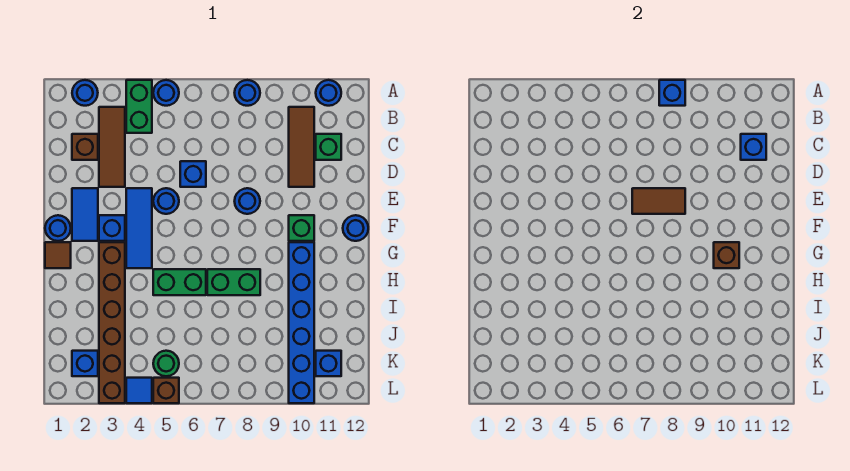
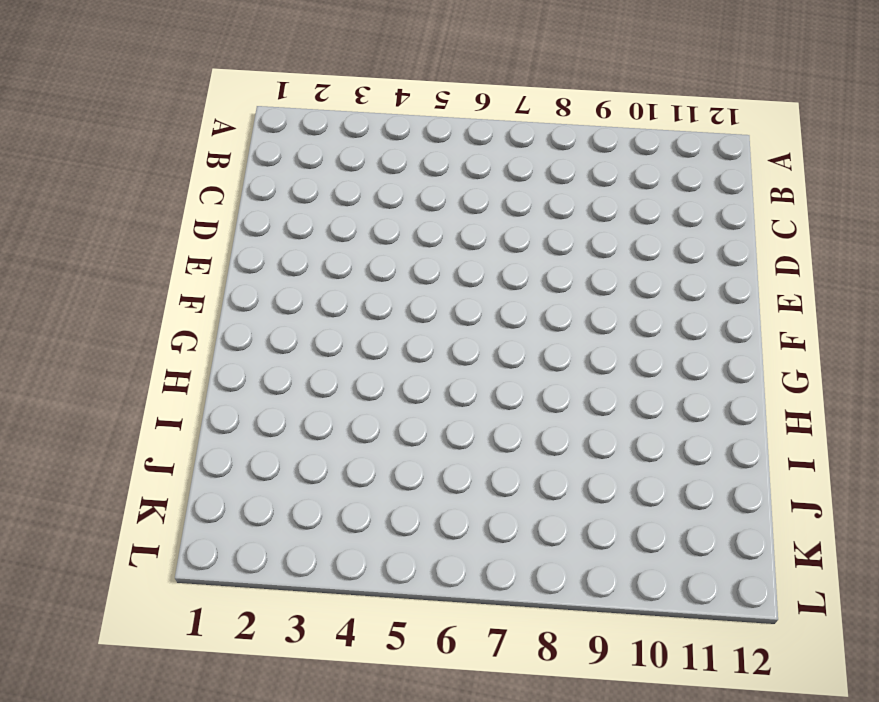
none -> blue round brick A2 level 1
none -> green brick A4:B4 level 1
none -> blue round brick A5 level 1
none -> blue round brick A8 level 1

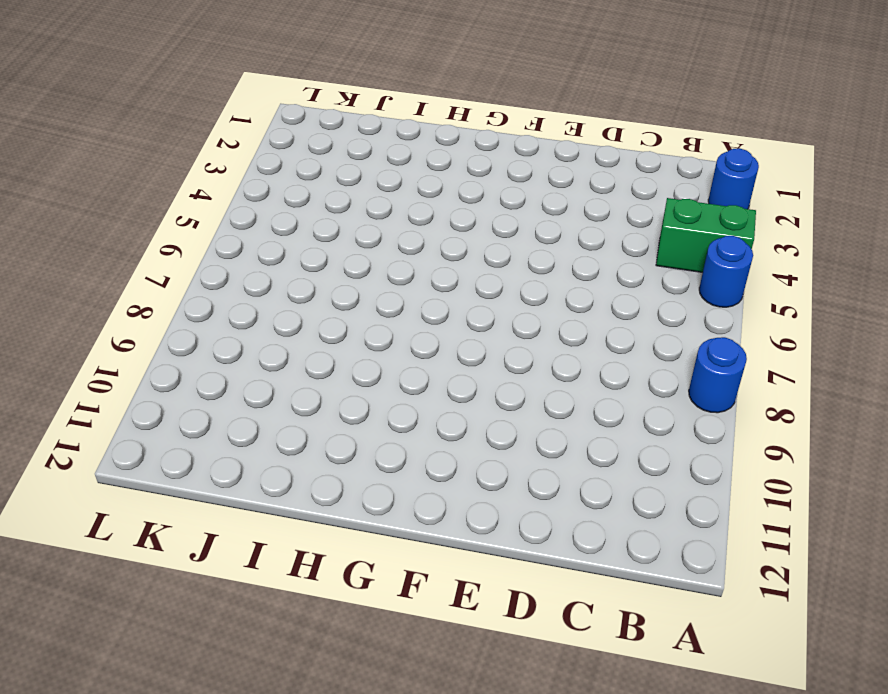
none -> blue round brick A11 level 1
none -> brown tile B3:D3 level 1
none -> brown tile B10:D10 level 1
none -> brown brick C2 level 1

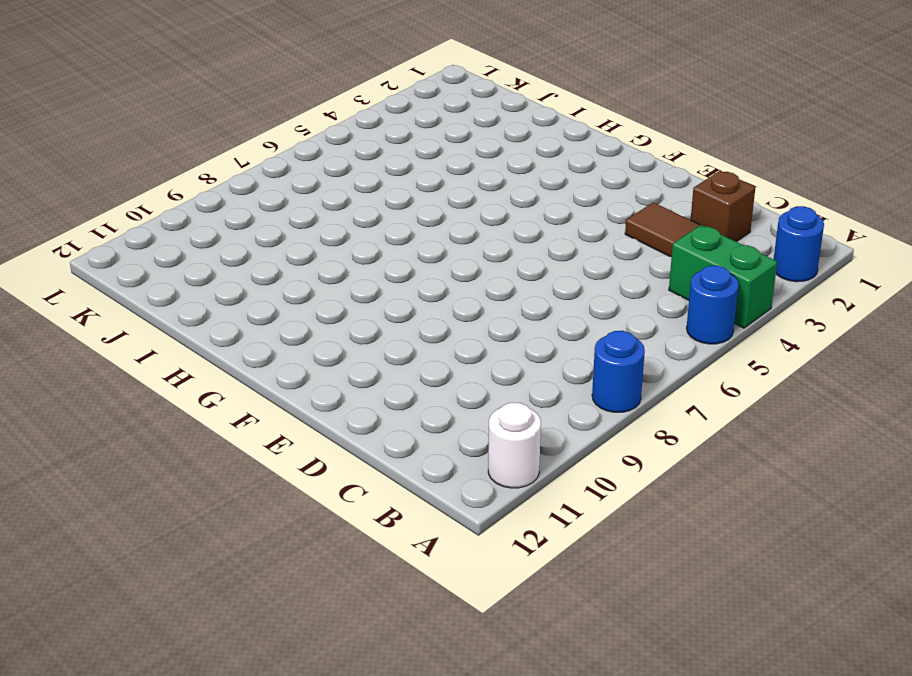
white round brick A11 level 1 -> blue round brick A11 level 1
none -> brown tile B10:D10 level 1
none -> green brick C11 level 1
none -> blue brick D6 level 1
none -> blue tile E2:F2 level 1

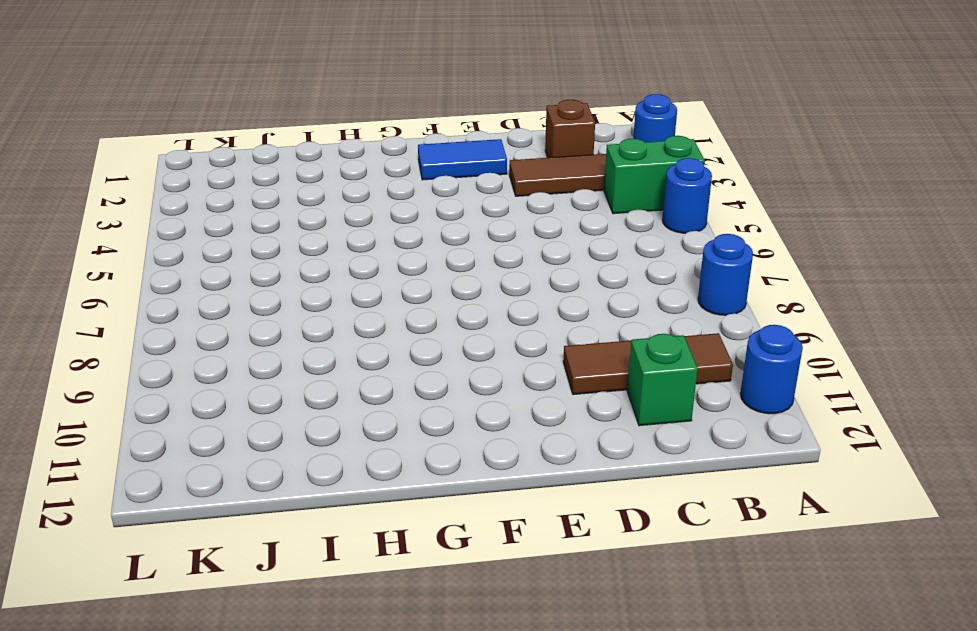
none -> blue brick D6 level 1
none -> blue tile E4:G4 level 1
none -> blue round brick E5 level 1
none -> blue round brick E8 level 1

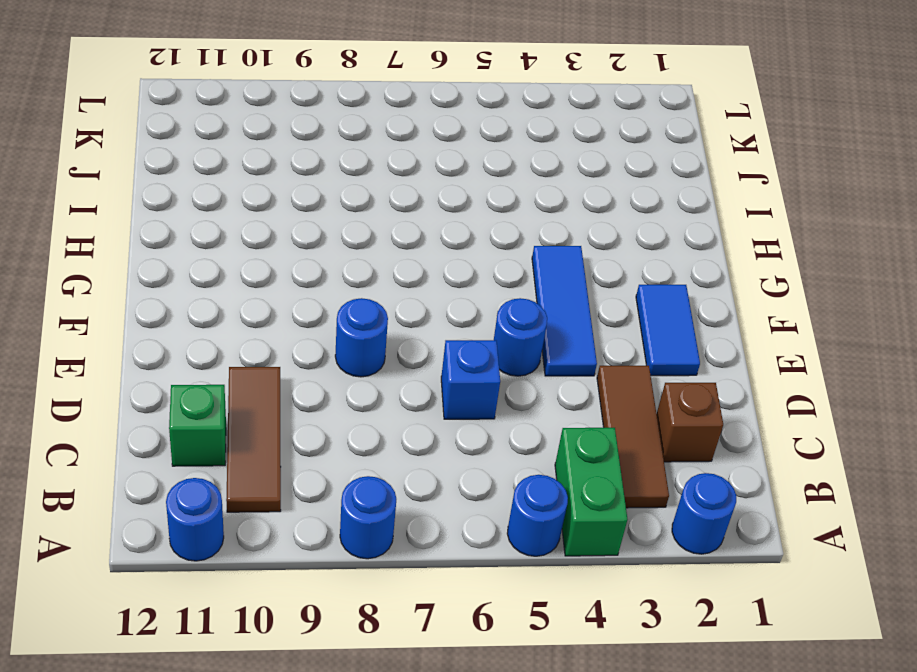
none -> blue round brick F1 level 1
none -> blue brick F3 level 1
none -> green brick F10 level 1
none -> blue round brick F12 level 1

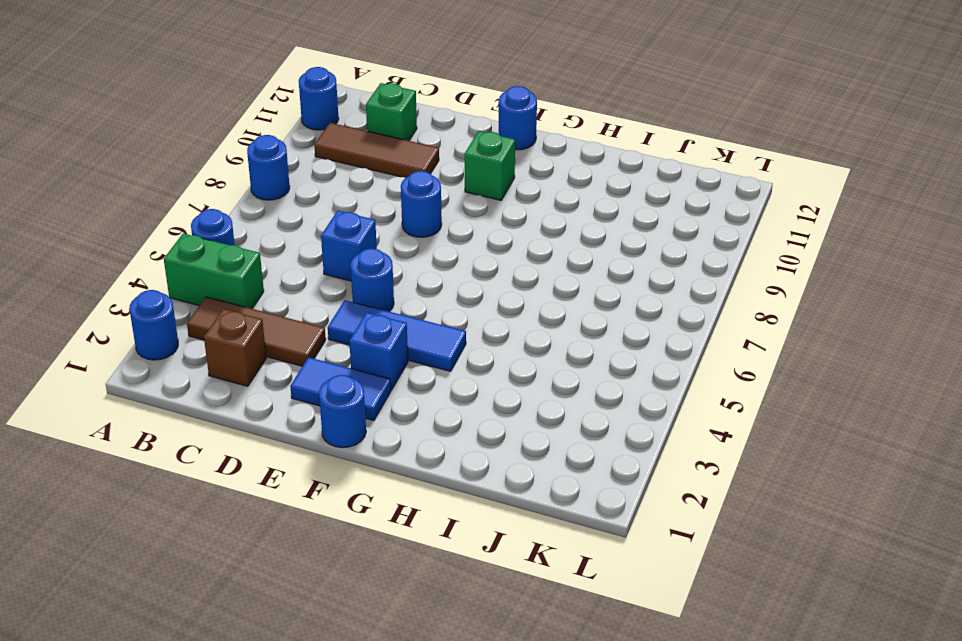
none -> brown tile G1 level 1
none -> brown brick G3:L3 level 1
none -> blue brick G10:L10 level 1
none -> green brick H5:H6 level 1

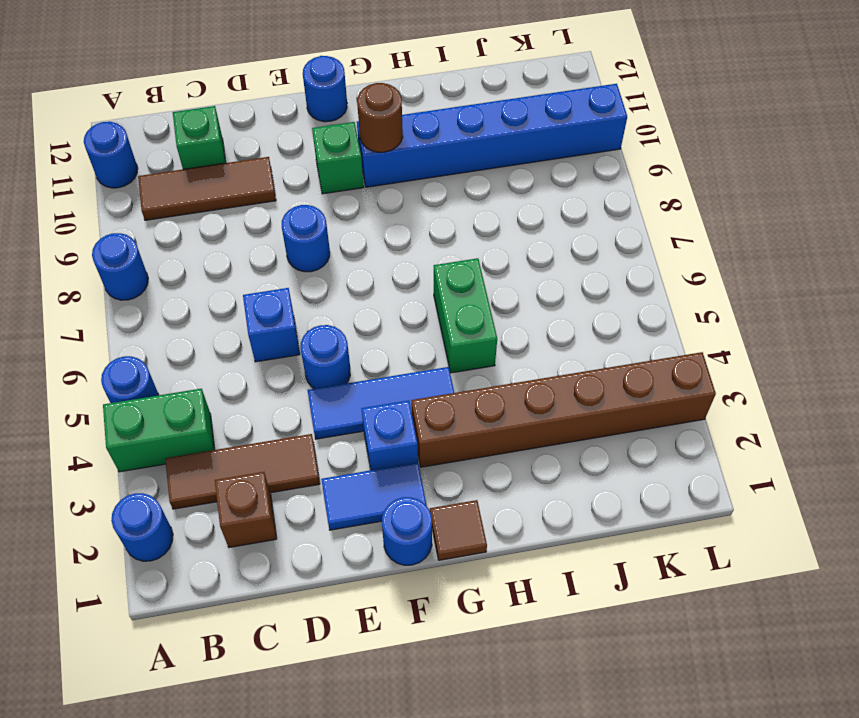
brown round brick G10 level 2 -> brown brick G10 level 2
none -> green brick H7:H8 level 1
none -> blue brick K2 level 1
none -> green round brick K5 level 1
none -> blue brick K11 level 1

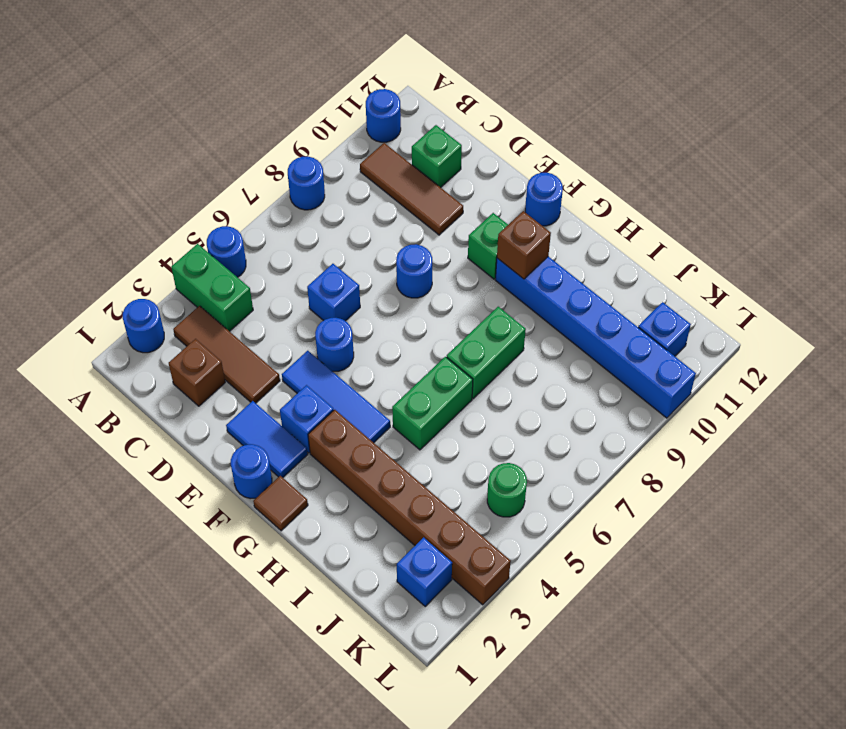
none -> blue tile L4 level 1
none -> brown brick L5 level 1
none -> blue brick A8 level 2
none -> blue brick C11 level 2

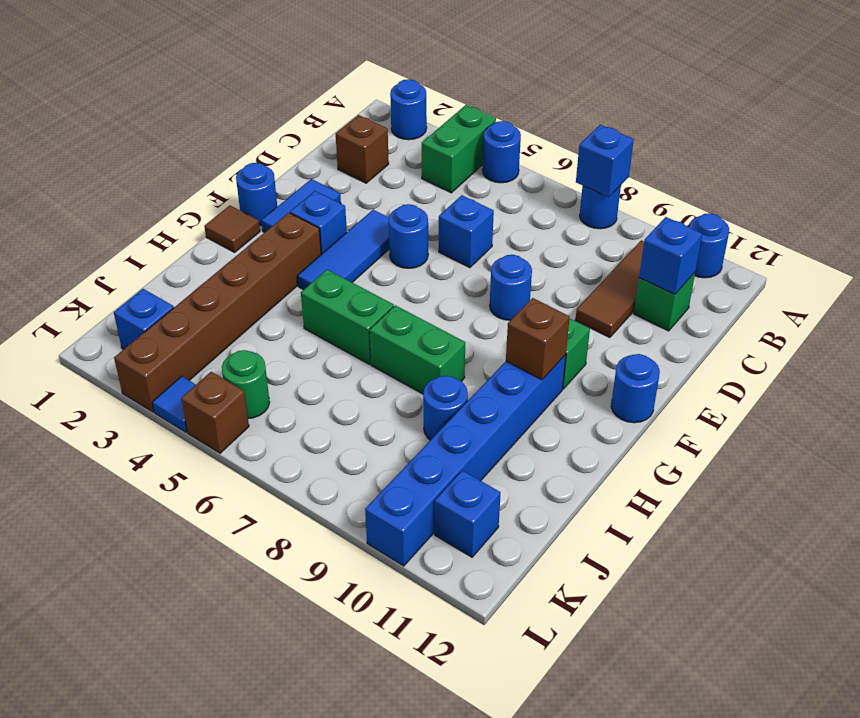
blue round brick I9 level 1 -> none
none -> brown tile B3:D3 level 1
none -> brown tile E7:E8 level 2

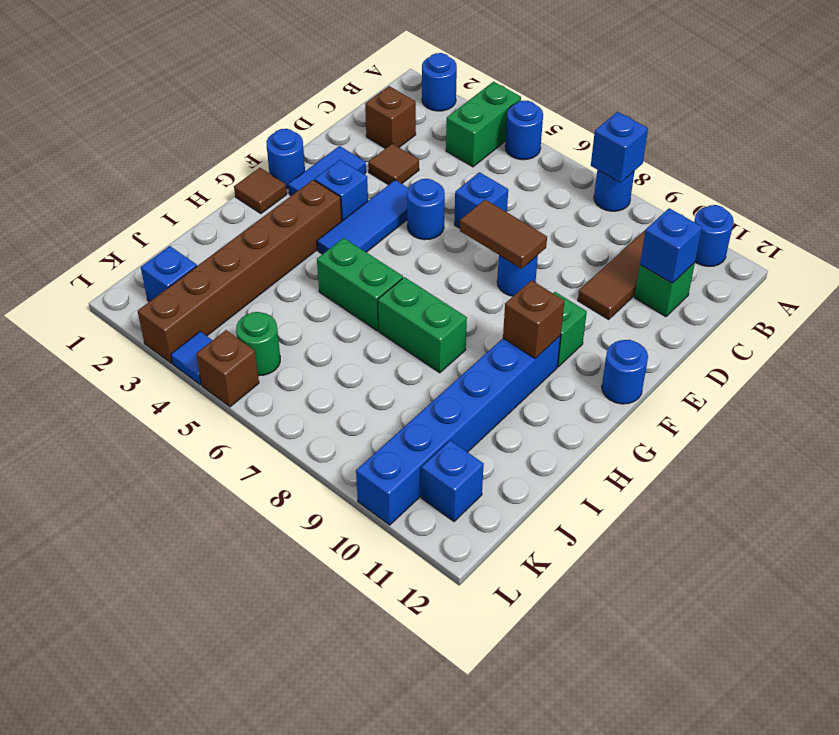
brown tile D3 level 1 -> brown tile B3:D3 level 1

